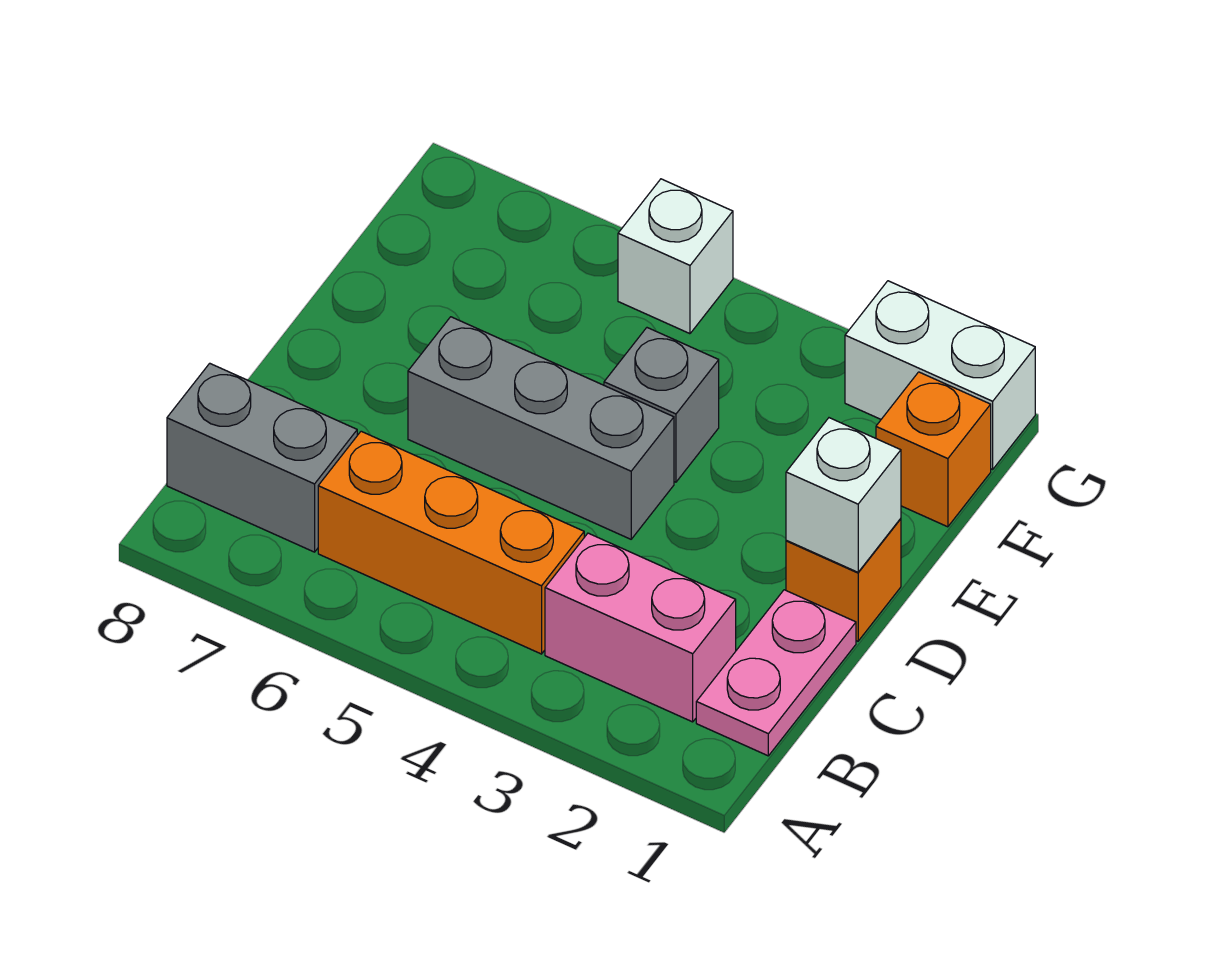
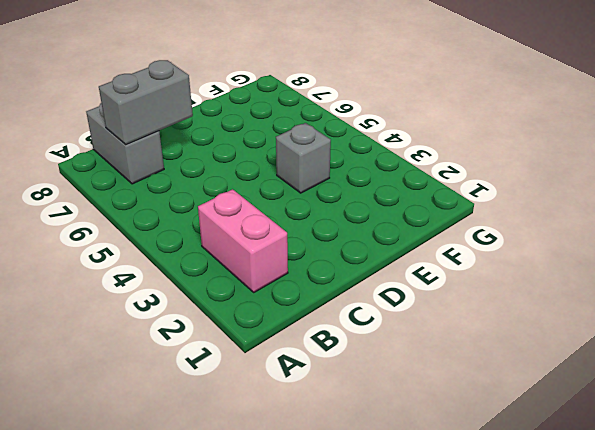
grey brick B7:C7 level 2 -> none
none -> pink plate B1:C1 level 1
none -> orange brick B4:B6 level 1

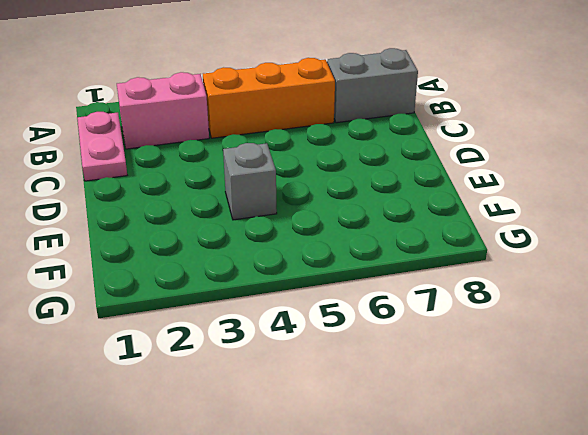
none -> orange brick D1 level 1
none -> grey brick D4:D6 level 1

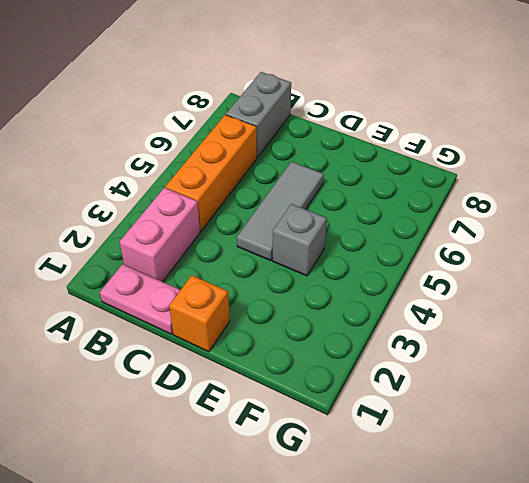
grey tile D4:D6 level 1 -> grey brick D4:D6 level 1
none -> orange brick F1 level 1
none -> white brick G1:G2 level 1

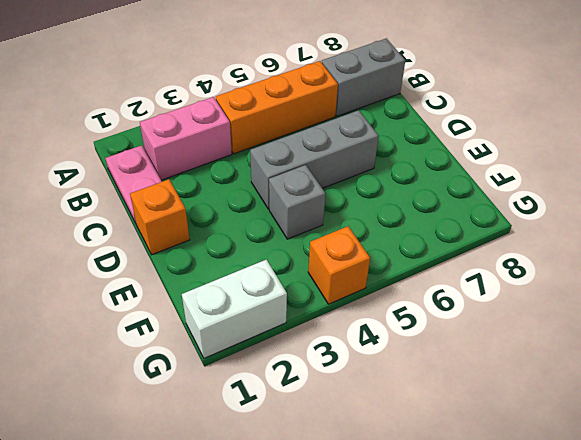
orange brick G4 level 1 -> orange brick F1 level 1
none -> white brick G5 level 1
none -> white brick D1 level 2

